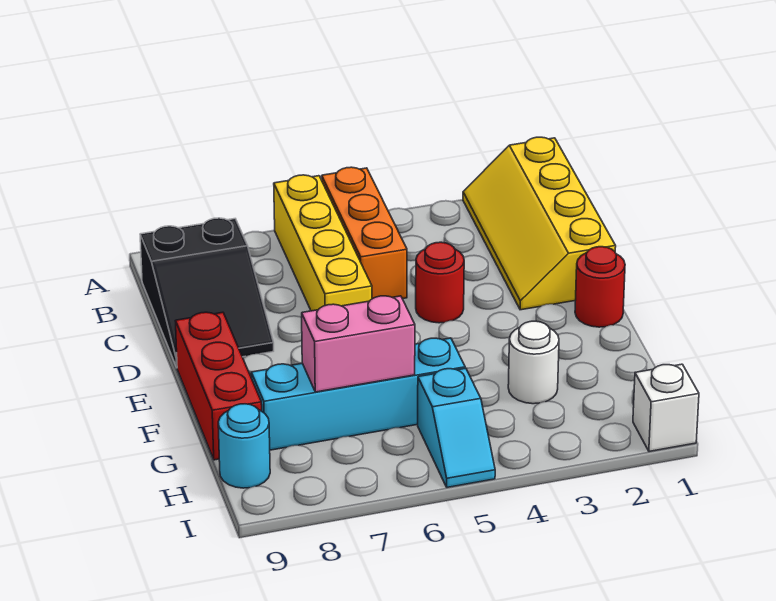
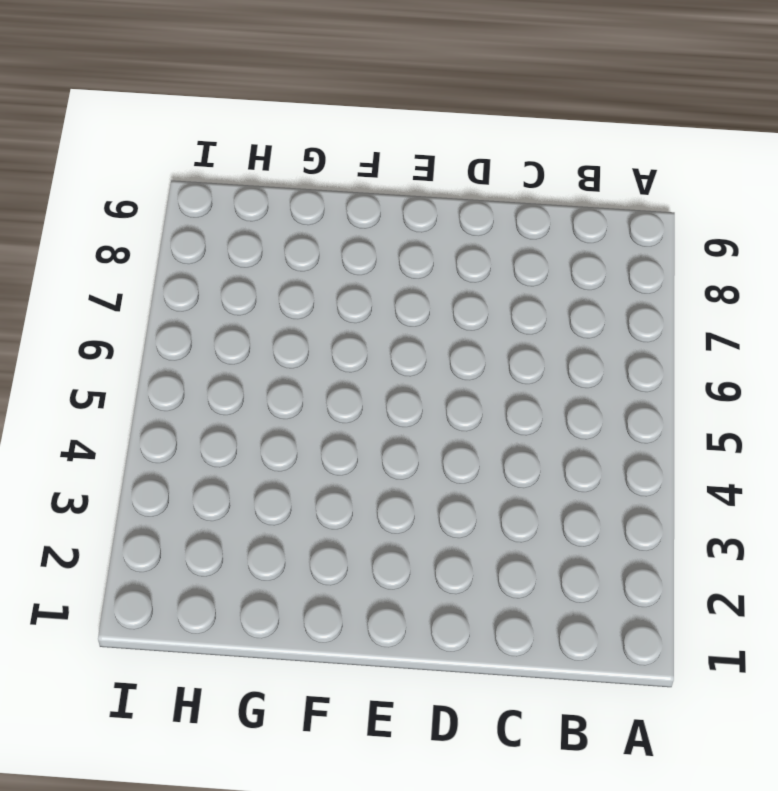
none -> yellow slope A1:D2 level 1 top 1
none -> orange brick A5:C5 level 1
none -> yellow brick A6:D6 level 1

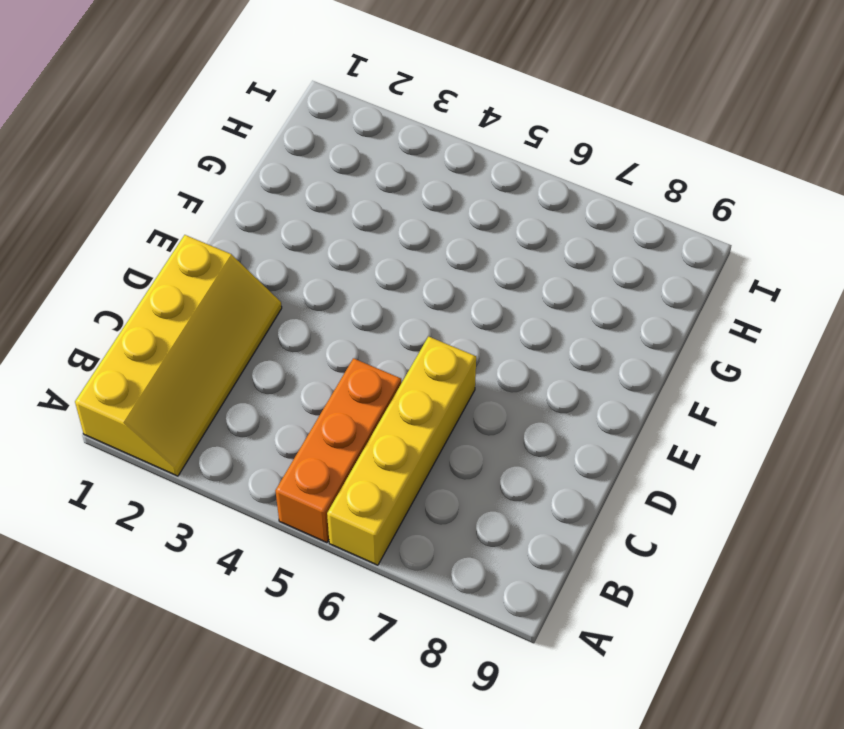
none -> black slope B8:D9 level 1 top B
none -> red round brick D4 level 1
none -> red round brick E1 level 1

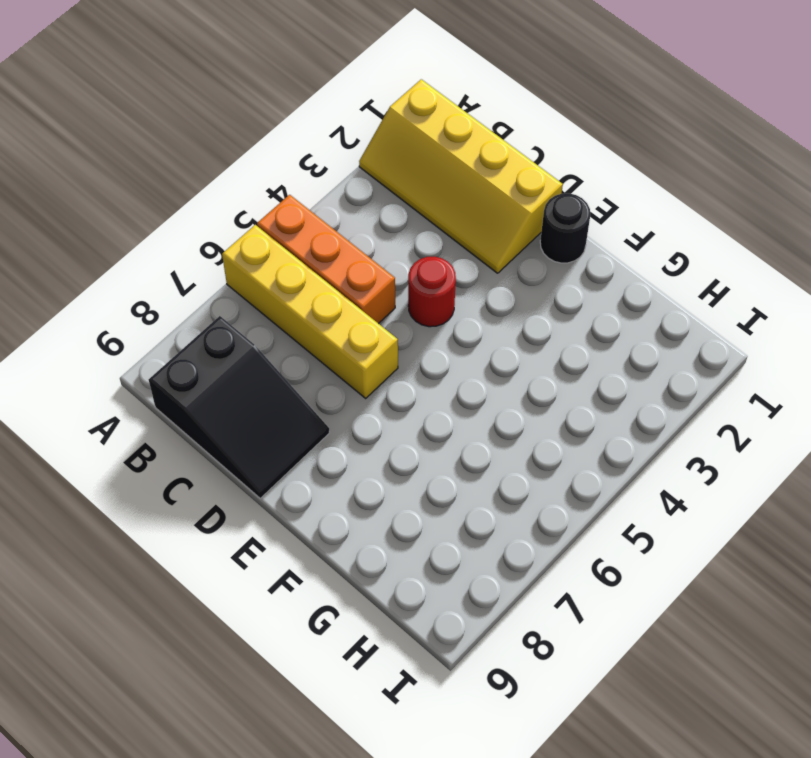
black round brick E1 level 1 -> red round brick E1 level 1
none -> red brick E9:G9 level 1
none -> white round brick G3 level 1
none -> cyan brick G5:G8 level 1

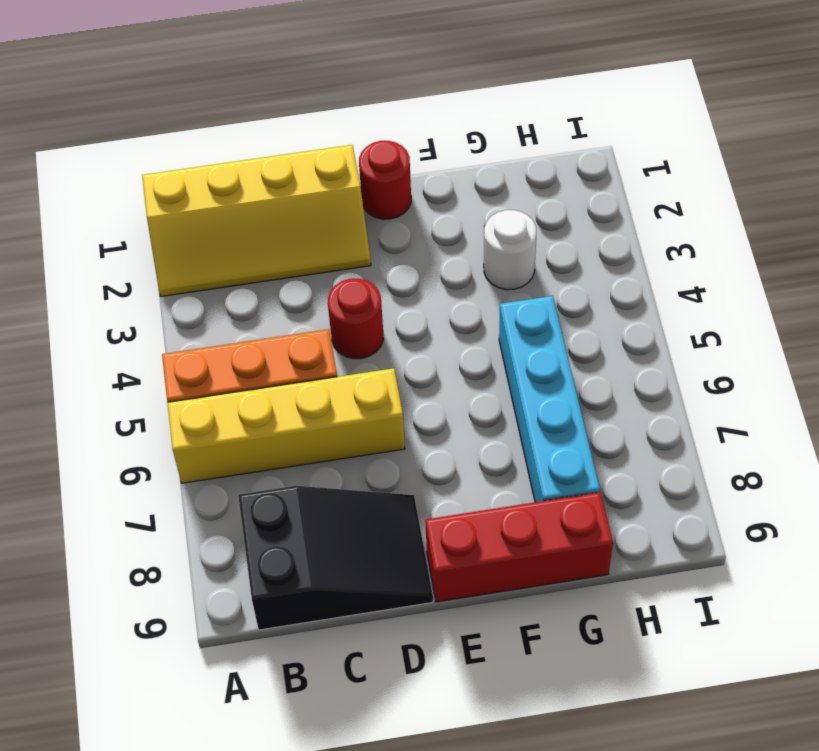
none -> cyan slope H5:I5 level 1 top H
none -> cyan round brick H9 level 1
none -> white brick I1 level 1

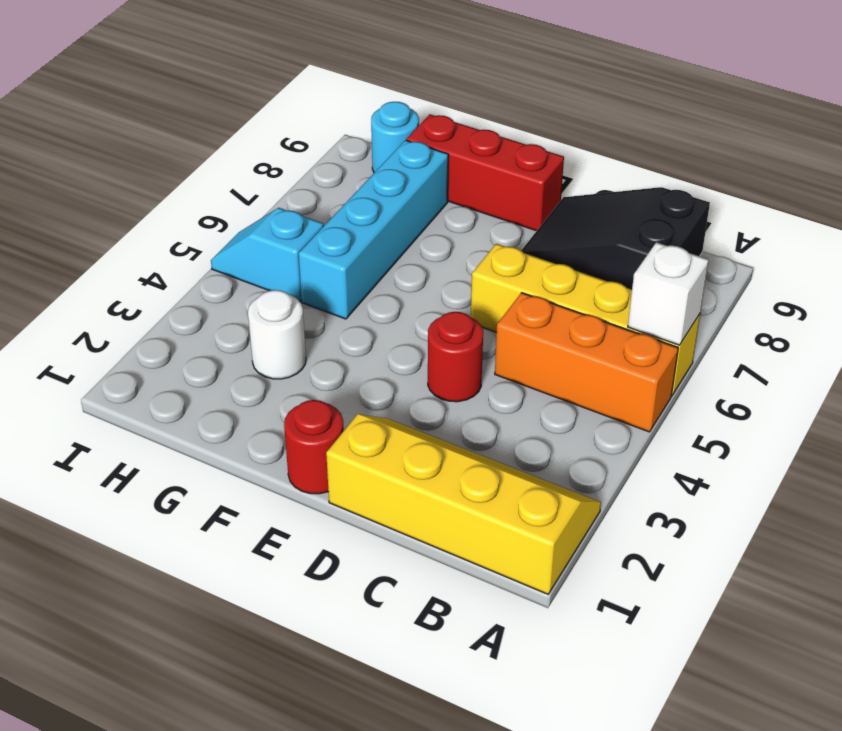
white brick A6 level 2 -> white brick I1 level 1
none -> pink brick G6:G7 level 2

